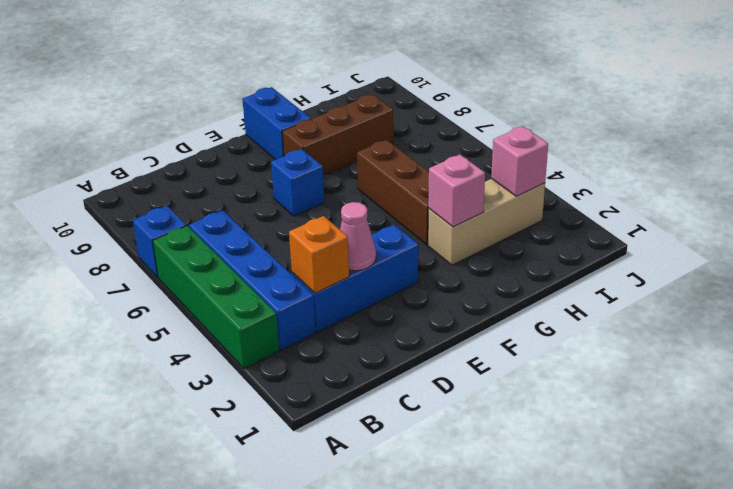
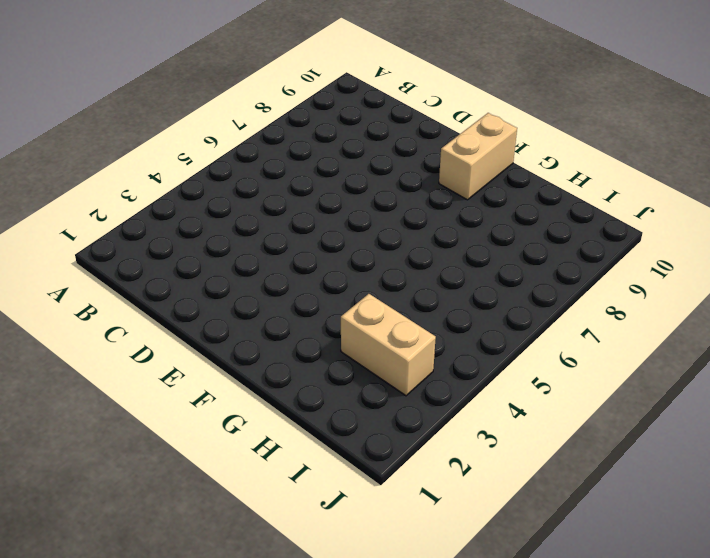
tan brick F9:F10 level 1 -> blue brick F9:F10 level 1
tan brick H3:I3 level 1 -> tan brick G3:I3 level 1
none -> green brick A3:A6 level 1
none -> blue brick A7 level 1
none -> blue brick B3:B6 level 1

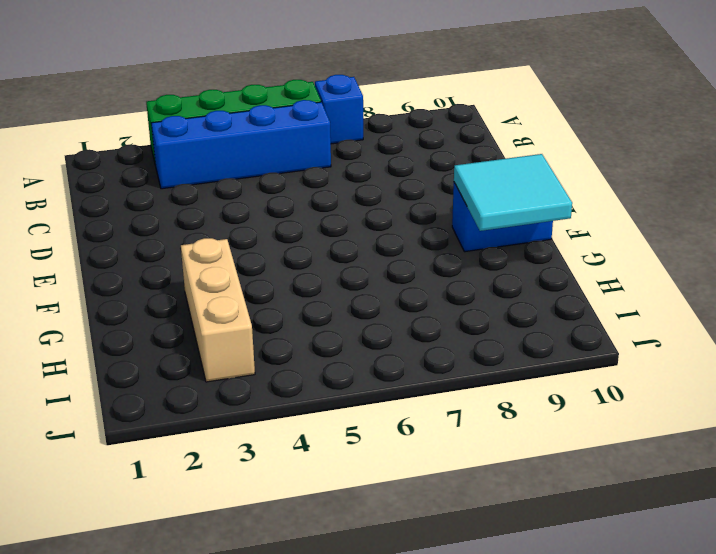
cyan tile F9:G10 level 2 -> none
none -> blue brick C3:E3 level 1
none -> blue brick E7 level 1
none -> brown brick F8:H8 level 1

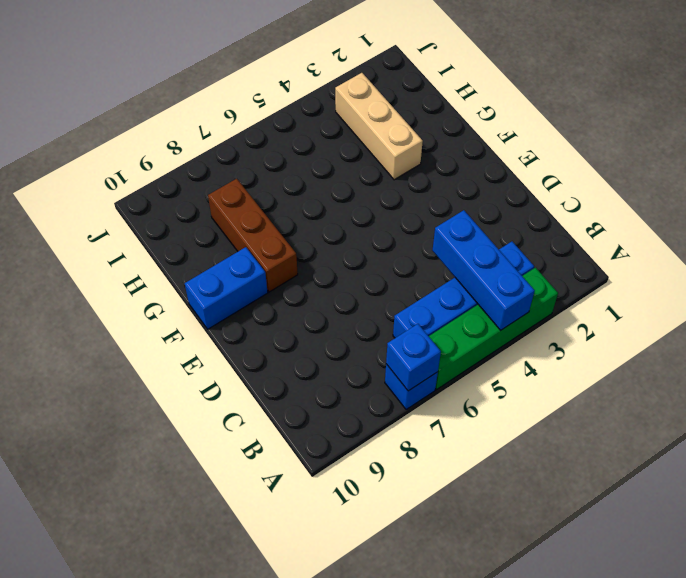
blue brick A4:C4 level 2 -> blue brick C3:E3 level 1
blue brick A7 level 2 -> blue brick E7 level 1
none -> brown brick G4:G6 level 1
none -> orange brick C3 level 2
none -> pink cone D3 level 2

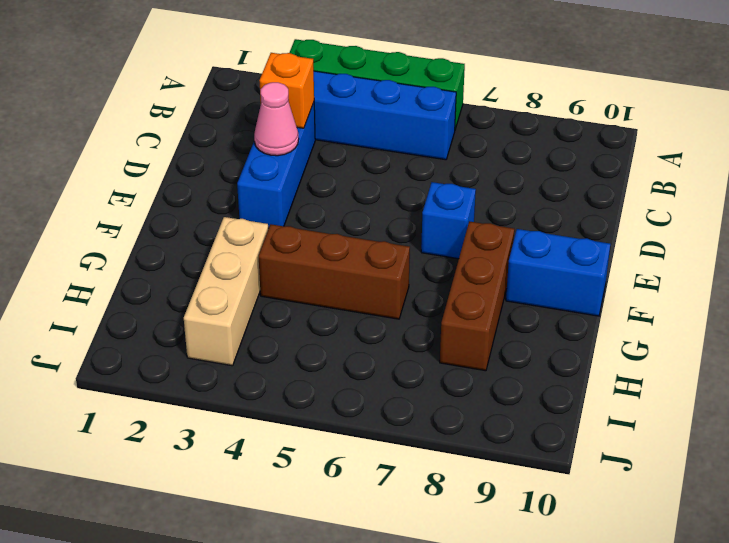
none -> blue brick A7 level 1
none -> pink brick G3 level 2
none -> pink brick I3 level 2

